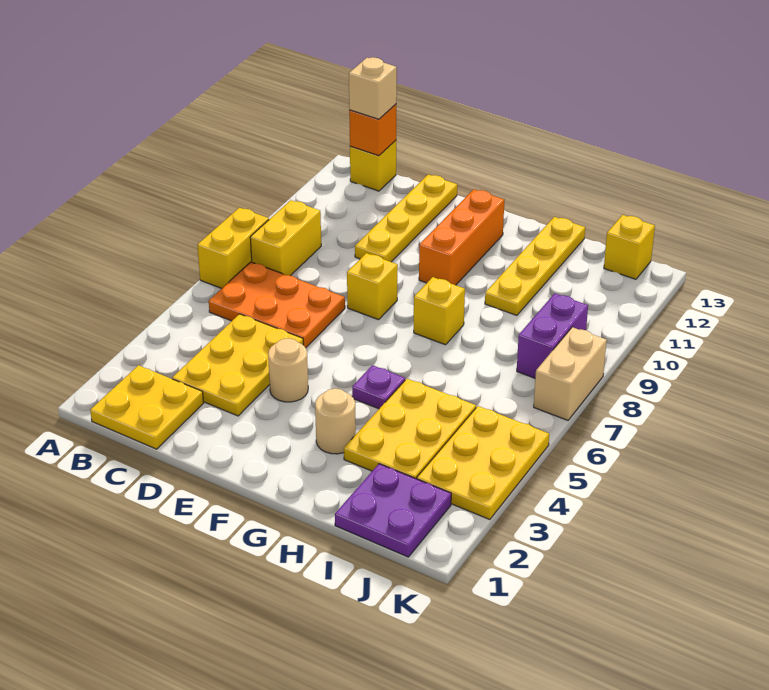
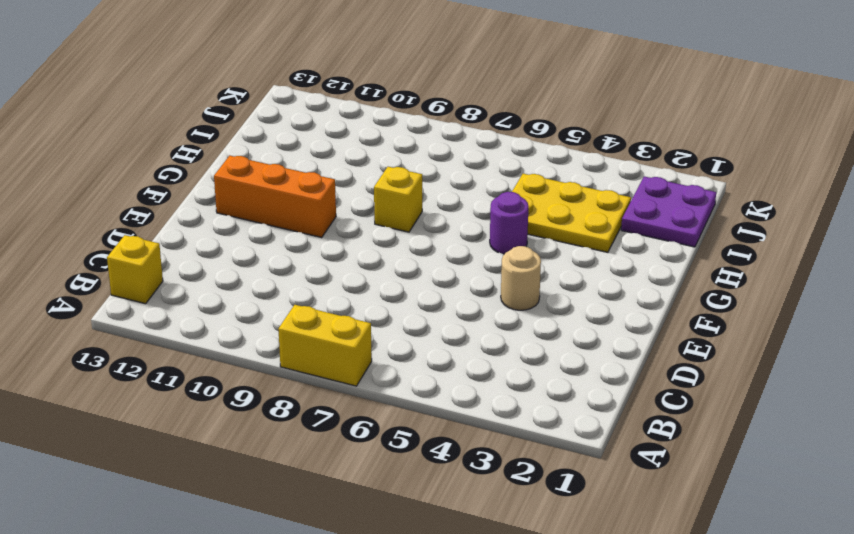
purple round brick G5 level 1 -> purple plate G5 level 1
none -> yellow plate B1:C2 level 1
none -> orange plate B6:D7 level 1
none -> yellow brick B8:B9 level 1

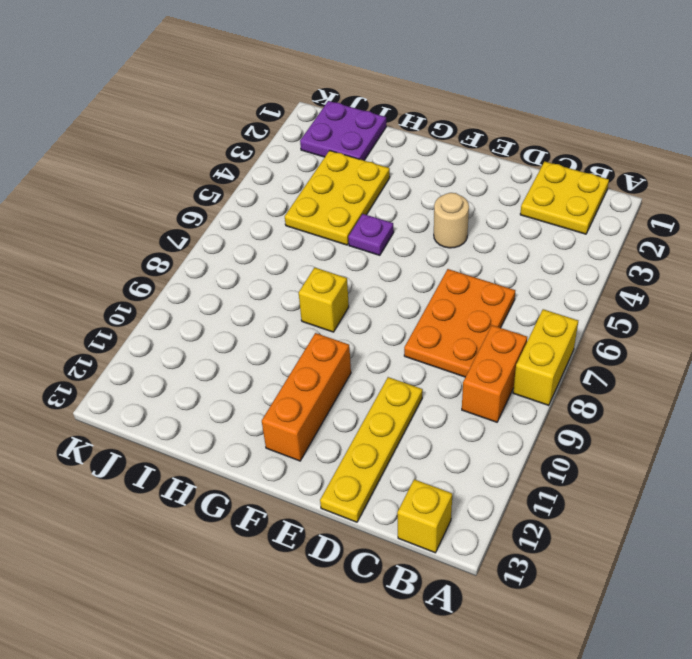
orange brick B8:B9 level 1 -> yellow brick B8:B9 level 1
orange plate C6:D8 level 1 -> orange plate B6:D7 level 1
none -> yellow plate C3:D5 level 1
none -> yellow brick E8 level 1
none -> tan round brick G3 level 1

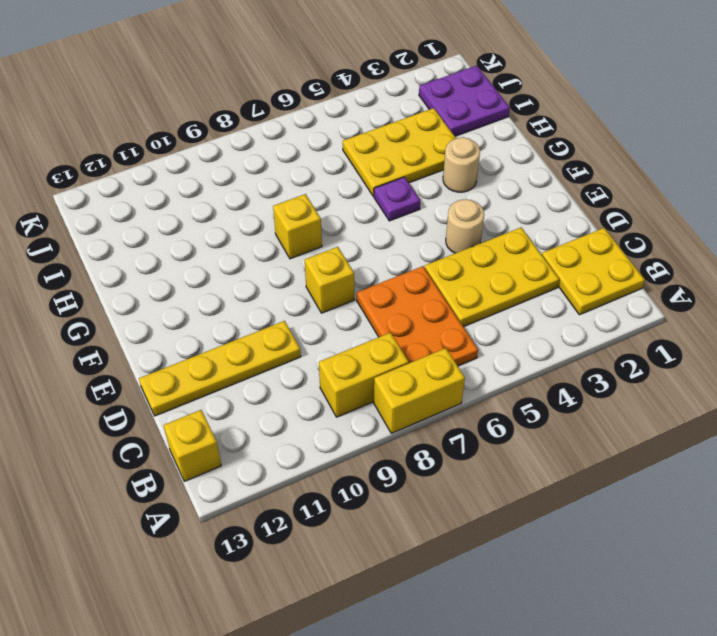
none -> orange brick F10:F12 level 1
none -> yellow plate H10:H13 level 1
none -> yellow plate J3:K5 level 1

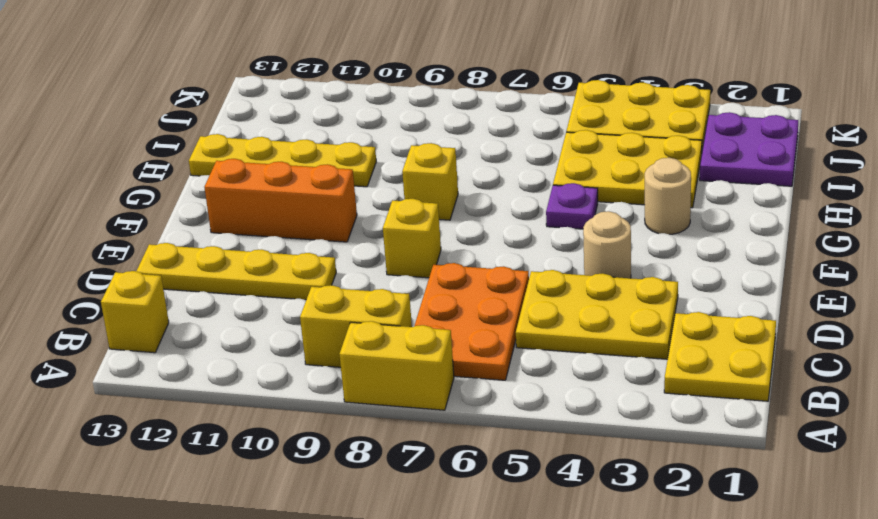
none -> purple brick J8:J9 level 1
none -> yellow brick J13 level 1
none -> tan brick K7:K8 level 1

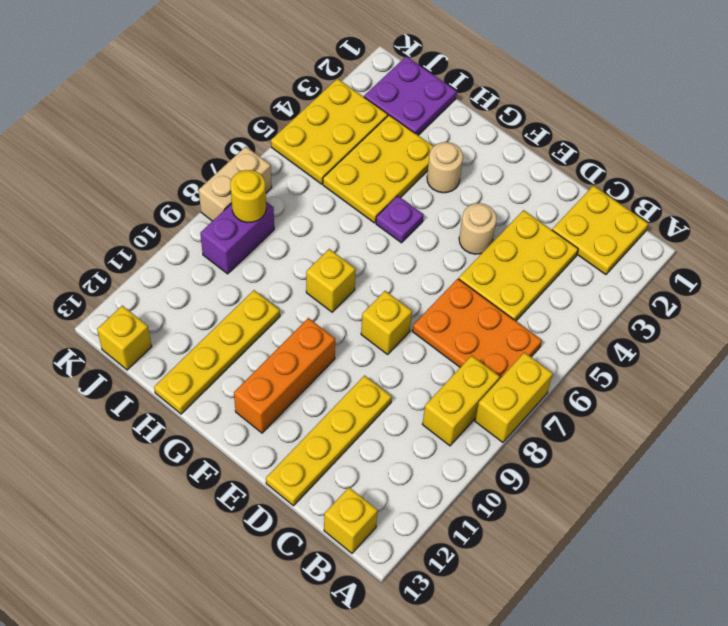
yellow round brick J8 level 2 -> none
none -> orange brick B13 level 2
none -> tan brick B13 level 3

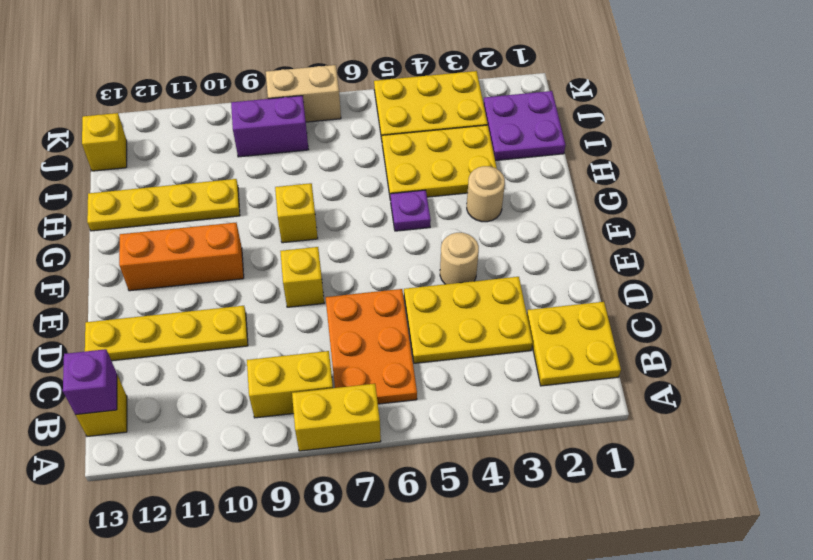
purple brick B13 level 2 -> orange brick B13 level 2
none -> tan brick B13 level 3

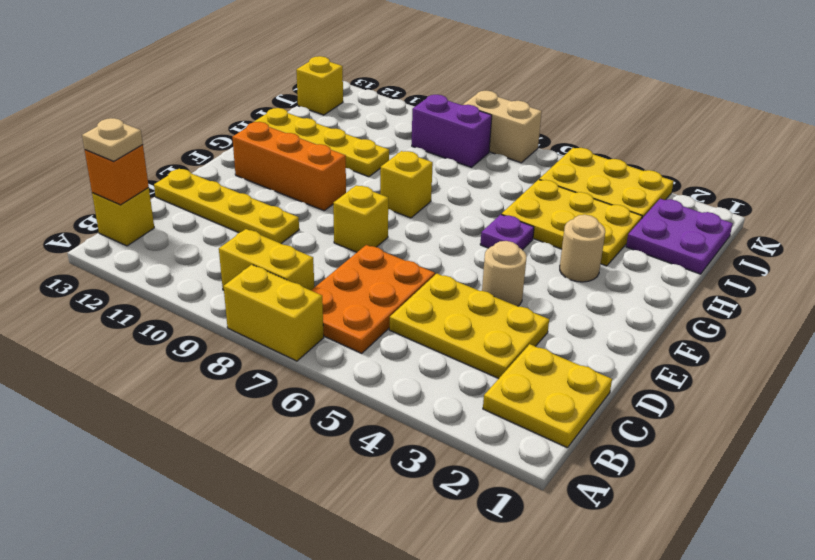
tan plate B13 level 3 -> tan brick B13 level 3

